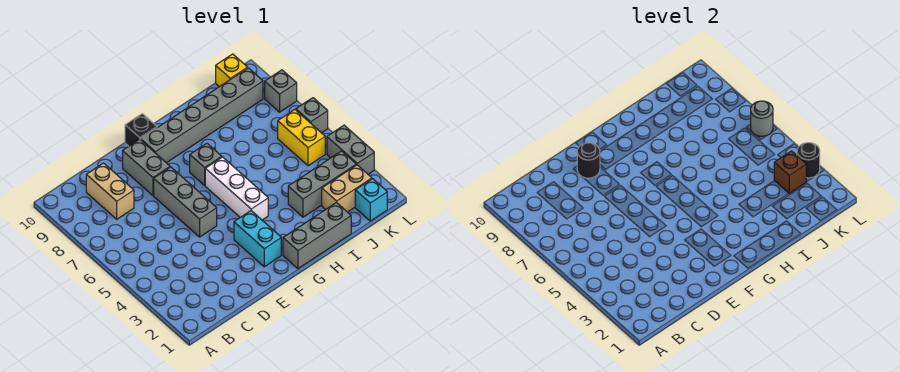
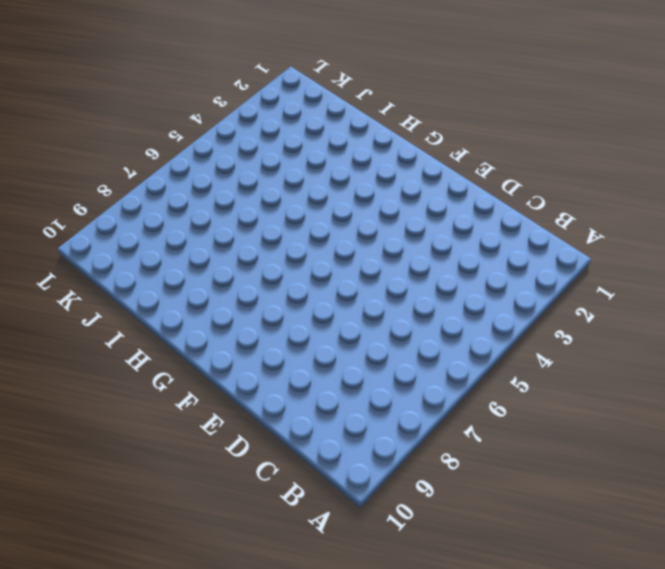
none -> tan brick C8:C9 level 1
none -> grey brick E5:E7 level 1
none -> grey brick E8:E9 level 1

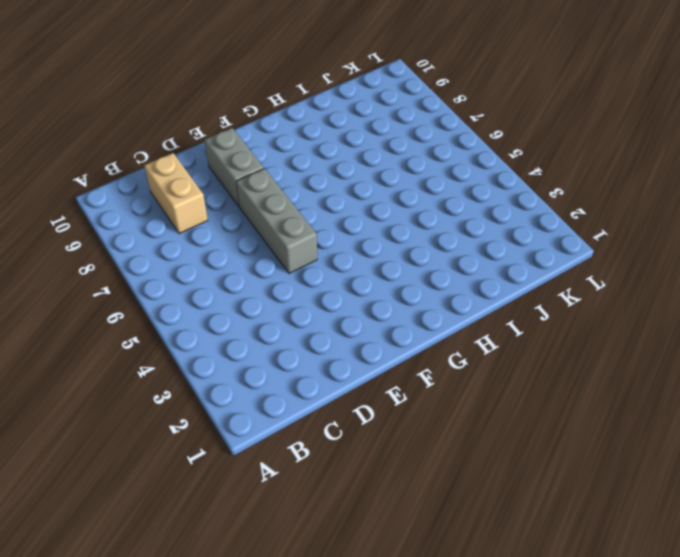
none -> cyan brick F2:F3 level 1
none -> grey brick F9:K9 level 1
none -> black brick F10 level 1

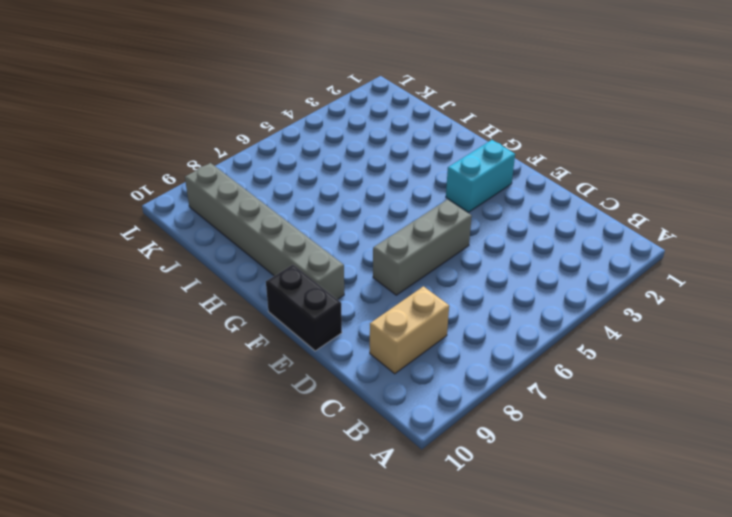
black brick E10:F10 level 1 -> black brick F10 level 1
none -> grey brick E8:E9 level 1
none -> grey brick G1:I1 level 1
none -> white brick G4:G6 level 1

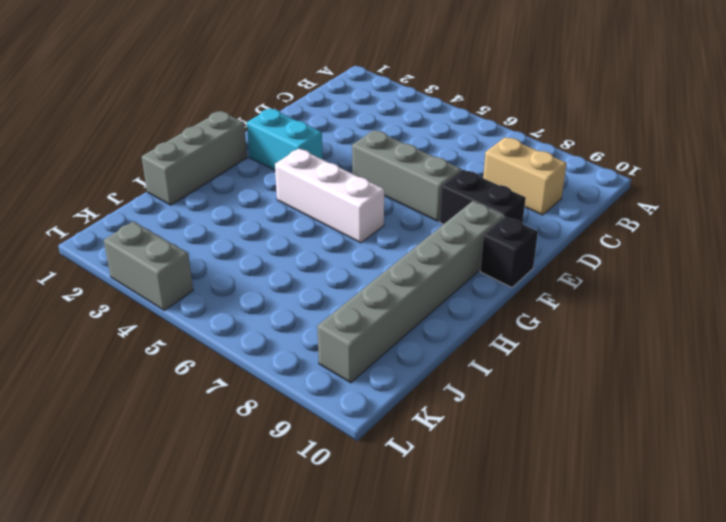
black brick E8:E9 level 1 -> grey brick E8:E9 level 1
none -> grey brick G7 level 1
none -> grey brick I3:K3 level 1
none -> tan brick J2:K2 level 1

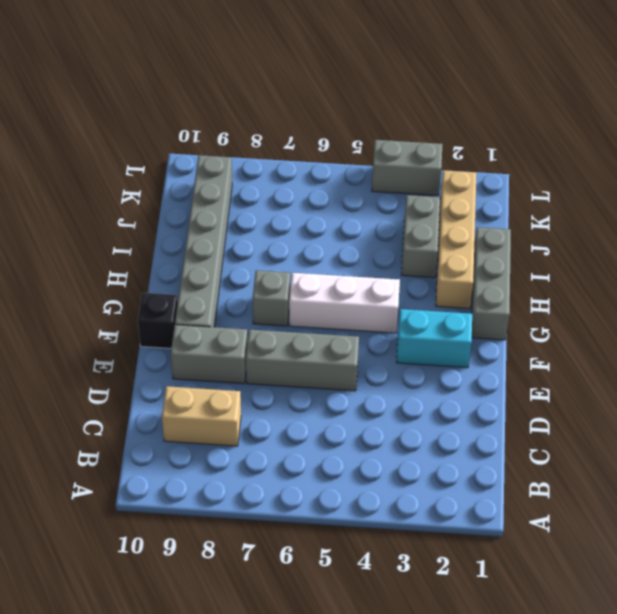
tan brick H2:K2 level 1 -> tan brick J2:K2 level 1
grey brick I3:J3 level 1 -> grey brick I3:K3 level 1
none -> cyan brick K1 level 1
none -> yellow brick K5:K6 level 1
none -> yellow brick K10 level 1

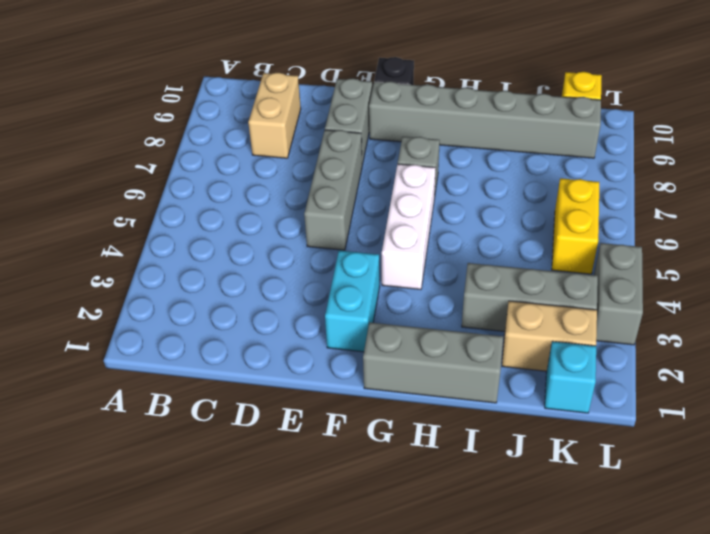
none -> grey brick L6 level 1
none -> grey brick L8 level 1
none -> black round brick E9 level 2

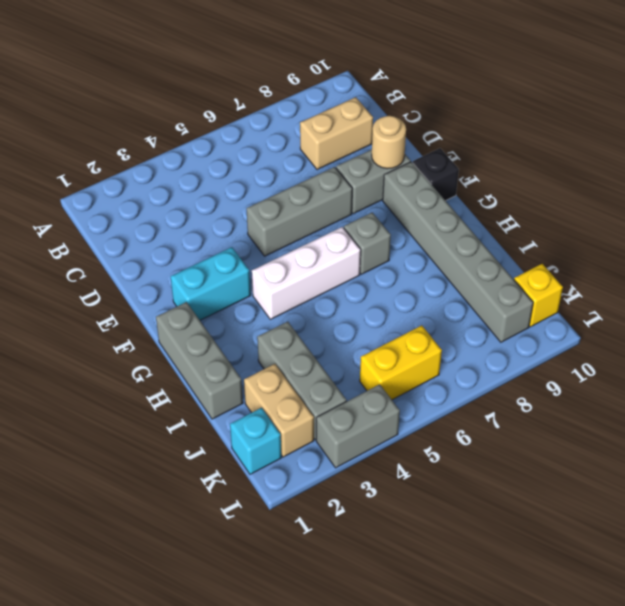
tan round brick E9 level 2 -> black round brick E9 level 2
none -> grey brick L6 level 1
none -> grey brick L8 level 1
none -> brown brick K3 level 2

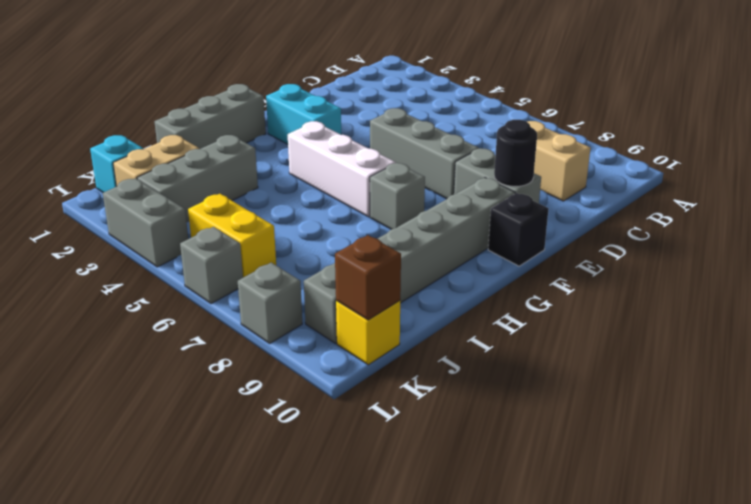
brown brick K10 level 2 -> brown brick K3 level 2
none -> black round brick L3 level 2
none -> grey round brick L6 level 2

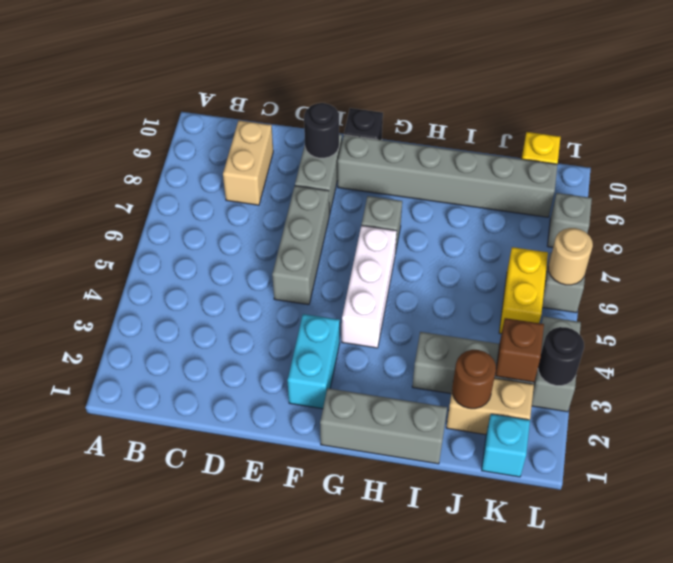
brown round brick J2 level 2 -> none
tan round brick L6 level 2 -> grey round brick L6 level 2

